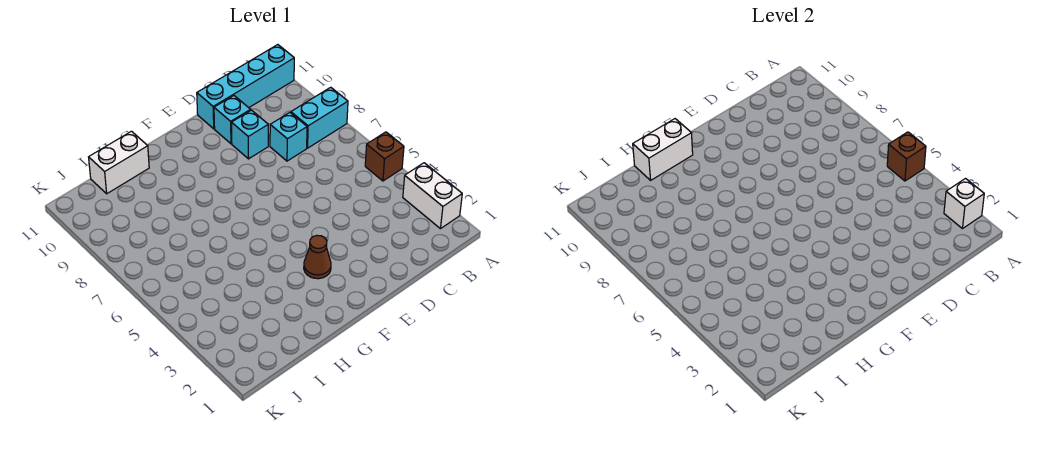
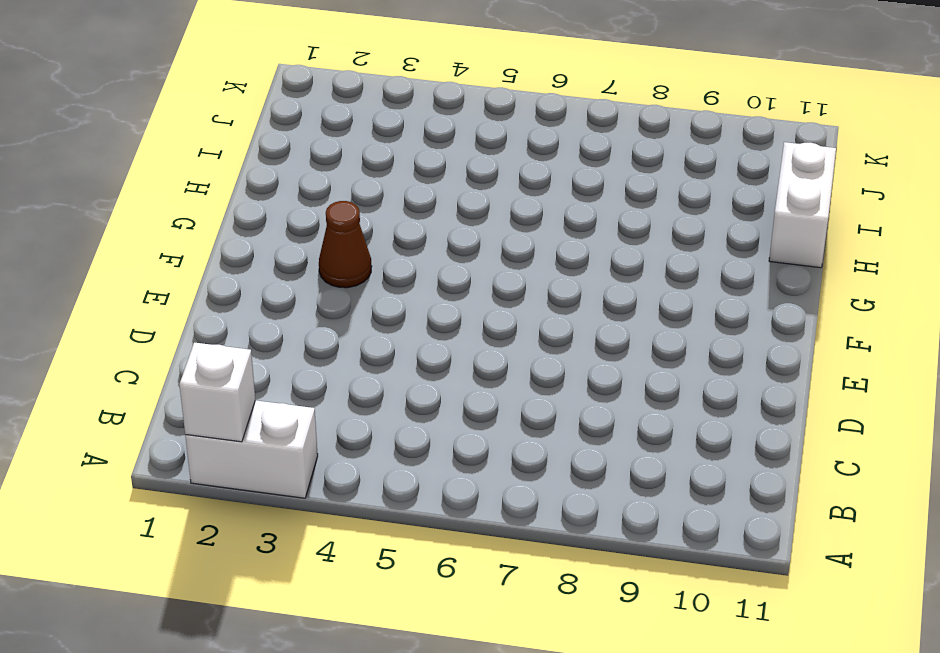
none -> brown brick A5 level 1
none -> cyan brick A8:B8 level 1
none -> cyan brick A11:D11 level 1

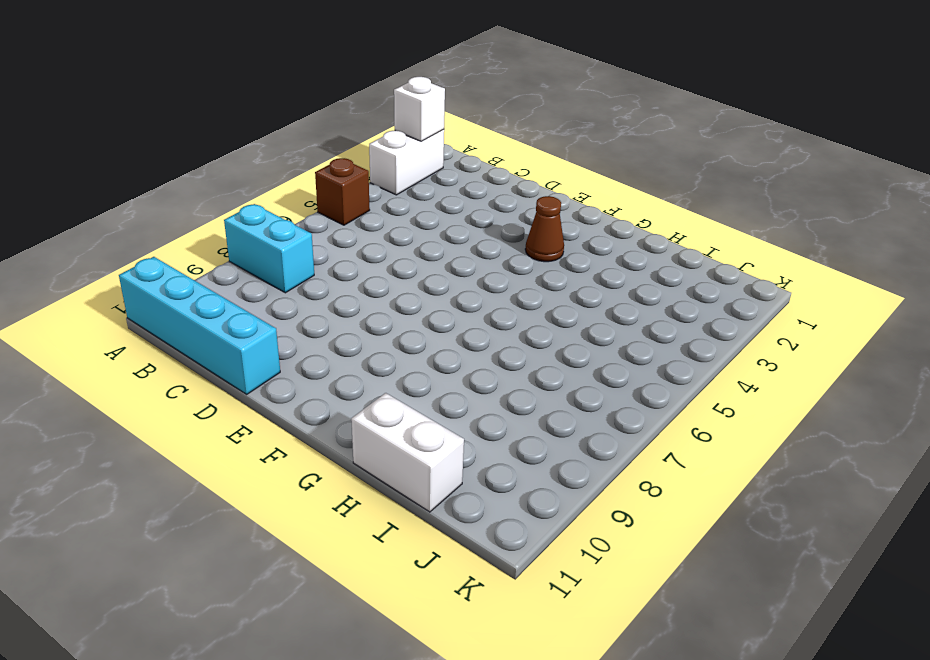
none -> cyan brick C8 level 1
none -> cyan brick D9 level 1
none -> cyan brick D10 level 1

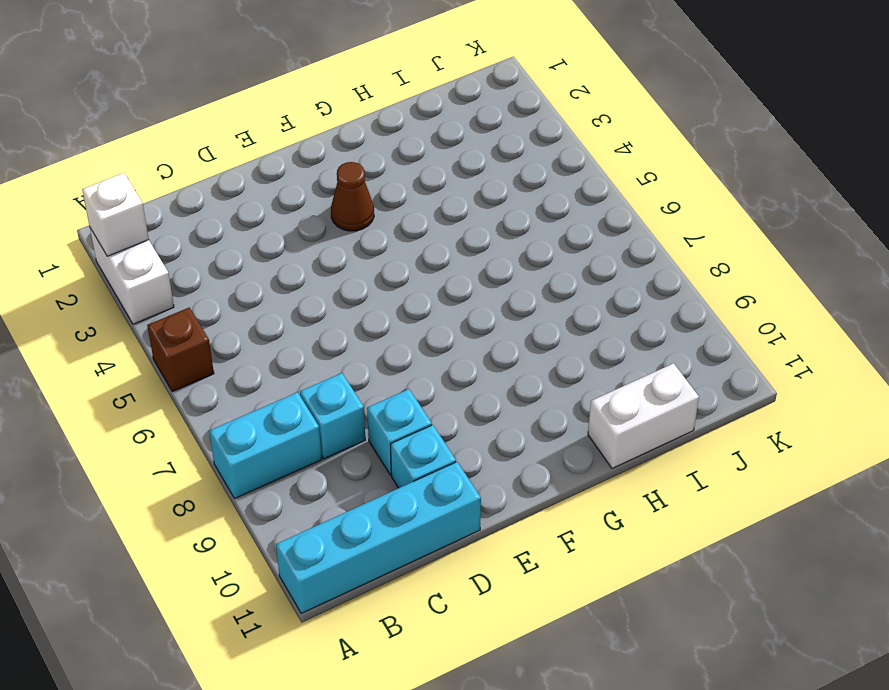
none -> brown brick A5 level 2
none -> white brick G11:H11 level 2

